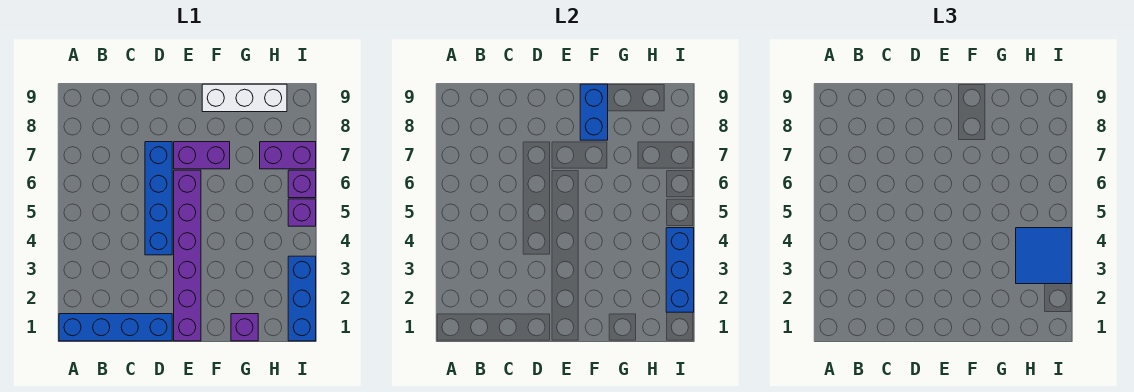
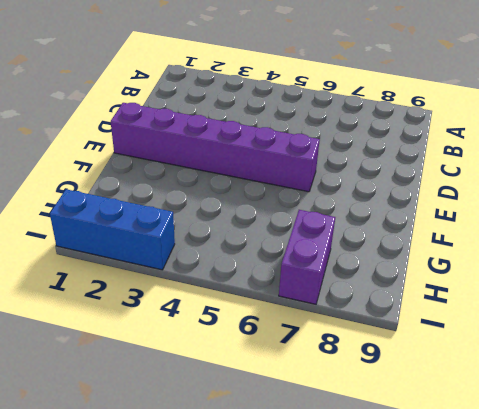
none -> blue brick A1:D1 level 1
none -> blue brick D4:D7 level 1
none -> purple brick E7:F7 level 1

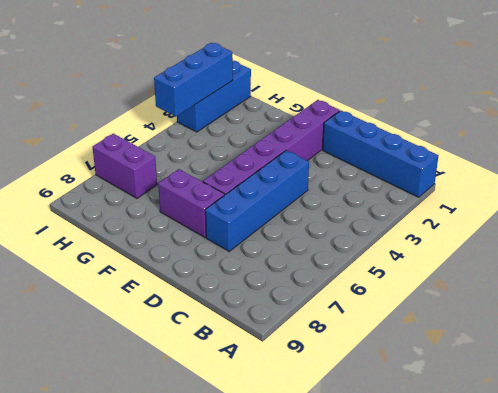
none -> white brick F9:H9 level 1
none -> purple brick G1 level 1
none -> purple brick I5 level 1

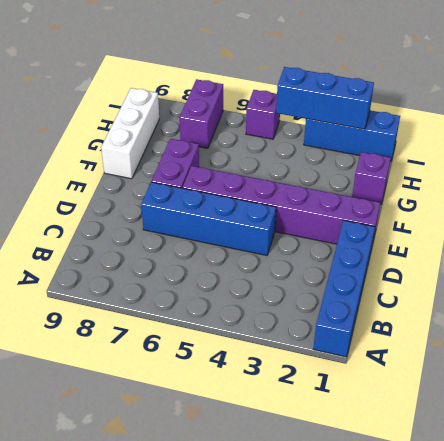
none -> purple brick I6 level 1
none -> blue brick F8:F9 level 2
none -> blue tile H3:I4 level 3

